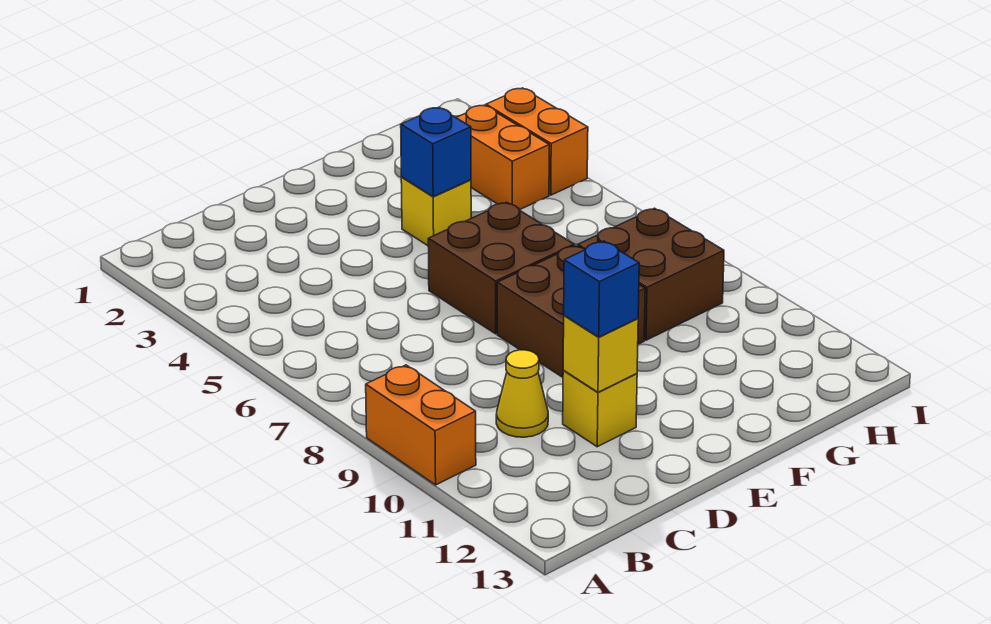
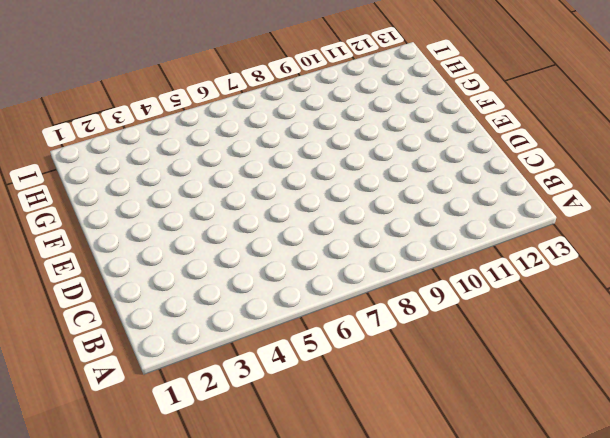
none -> orange brick A9:A10 level 1
none -> yellow cone C10 level 1
none -> yellow brick D11 level 1

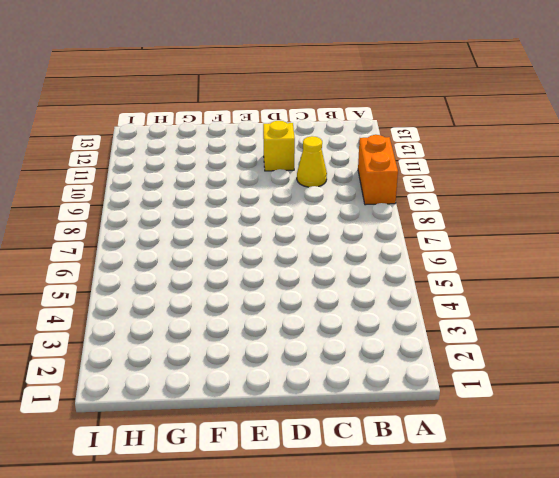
none -> brown brick E6:F7 level 1
none -> brown brick E8:F9 level 1
none -> yellow brick F4 level 1

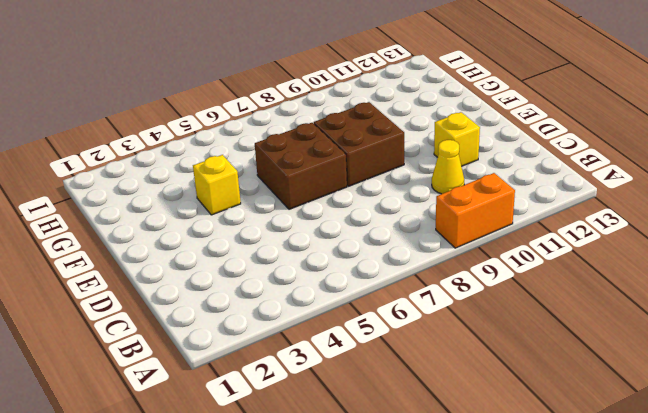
none -> brown brick G8:H9 level 1
none -> orange brick H3:H4 level 1
none -> orange brick I3:I4 level 1

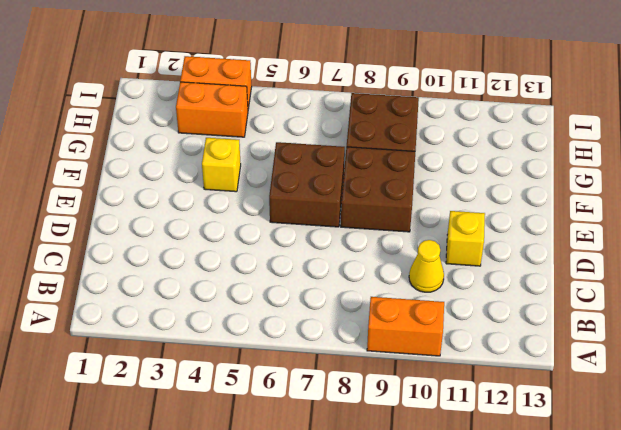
none -> yellow brick D11 level 2
none -> blue brick F4 level 2
none -> blue brick D11 level 3

